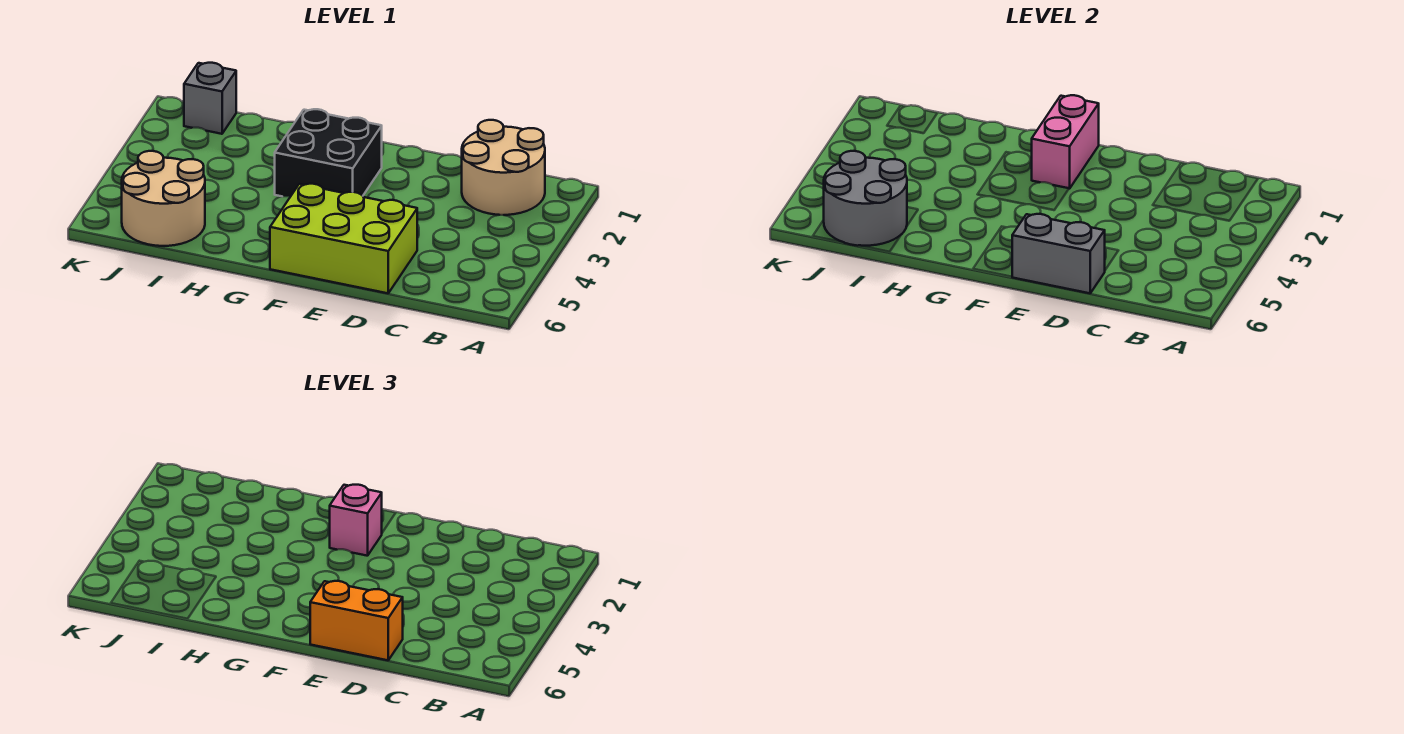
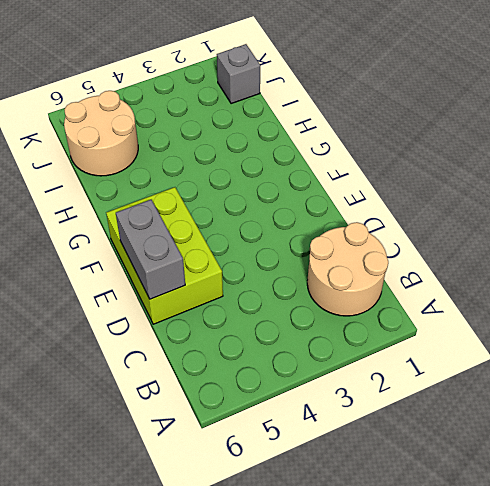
none -> black brick F2:G3 level 1
none -> pink brick F1:F2 level 2

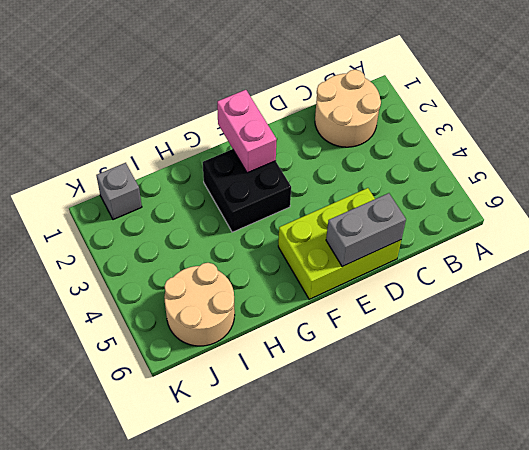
none -> grey round brick I5:J6 level 2
none -> orange brick D6:E6 level 3

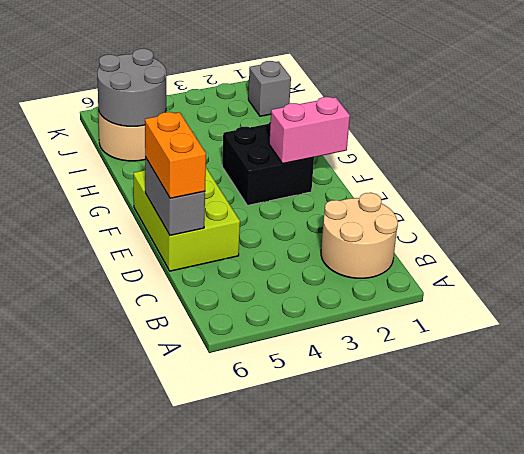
none -> pink brick F2 level 3

